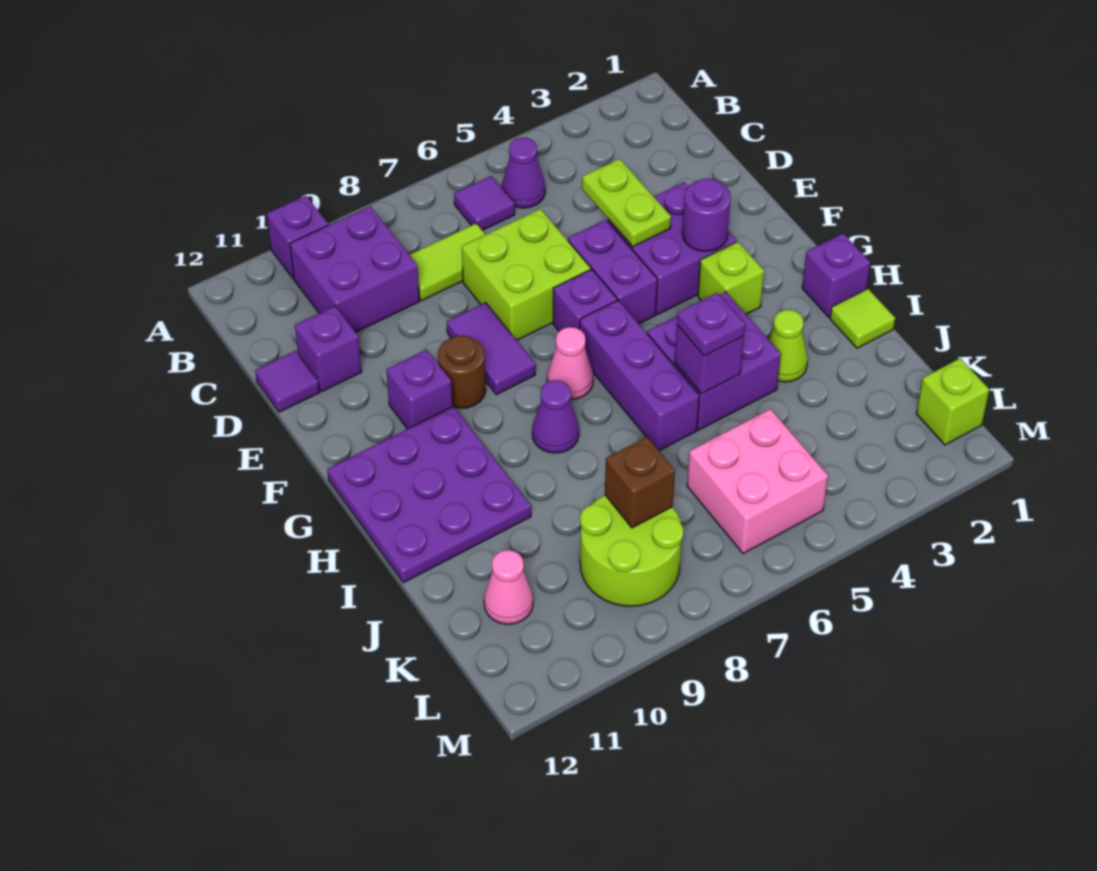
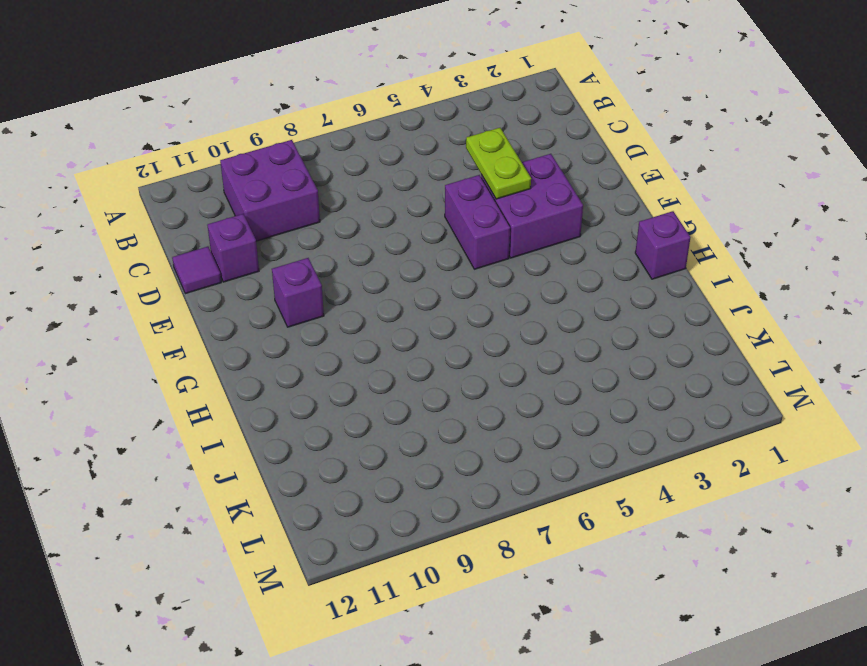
none -> purple brick A10 level 1
none -> purple cone B5 level 1
none -> purple tile B6 level 1
none -> lime tile C7:C8 level 1

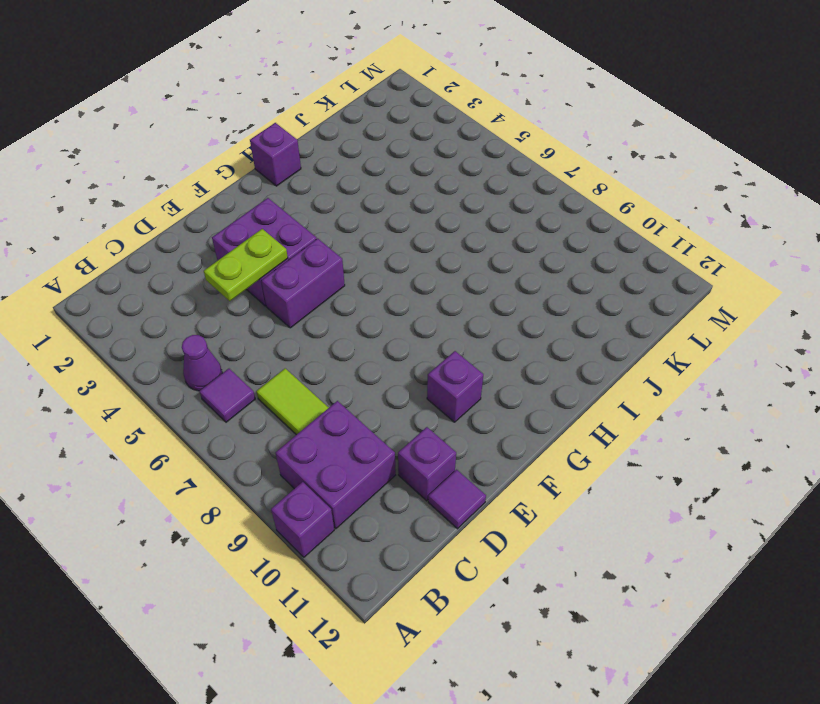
none -> lime brick D6:E7 level 1
none -> purple tile E8:F8 level 1
none -> purple brick F6 level 1
none -> brown round brick F9 level 1

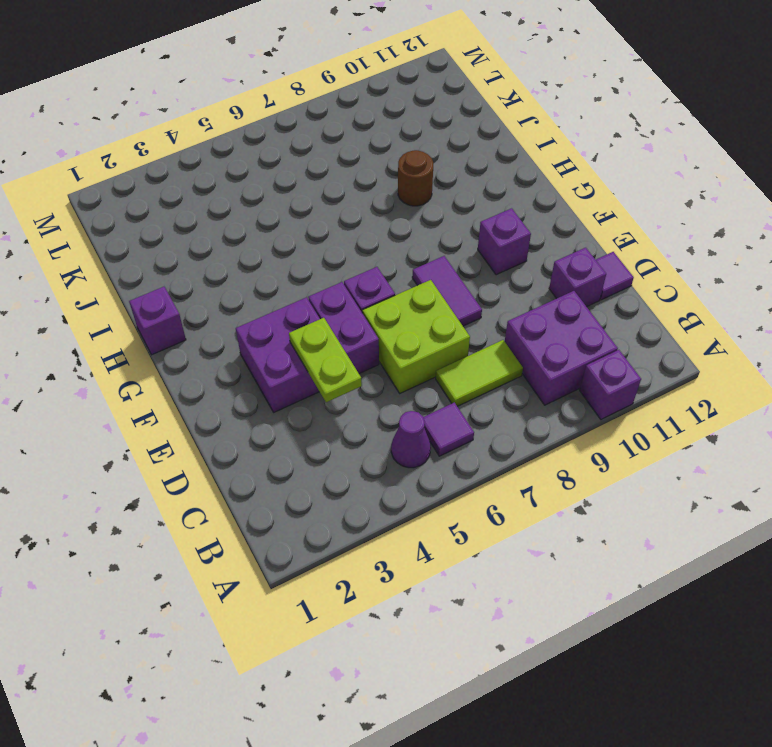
brown round brick I9 level 1 -> brown round brick F9 level 1
none -> lime brick G3 level 1
none -> purple brick G6:I6 level 1
none -> pink cone G7 level 1
none -> purple plate G10:I12 level 1

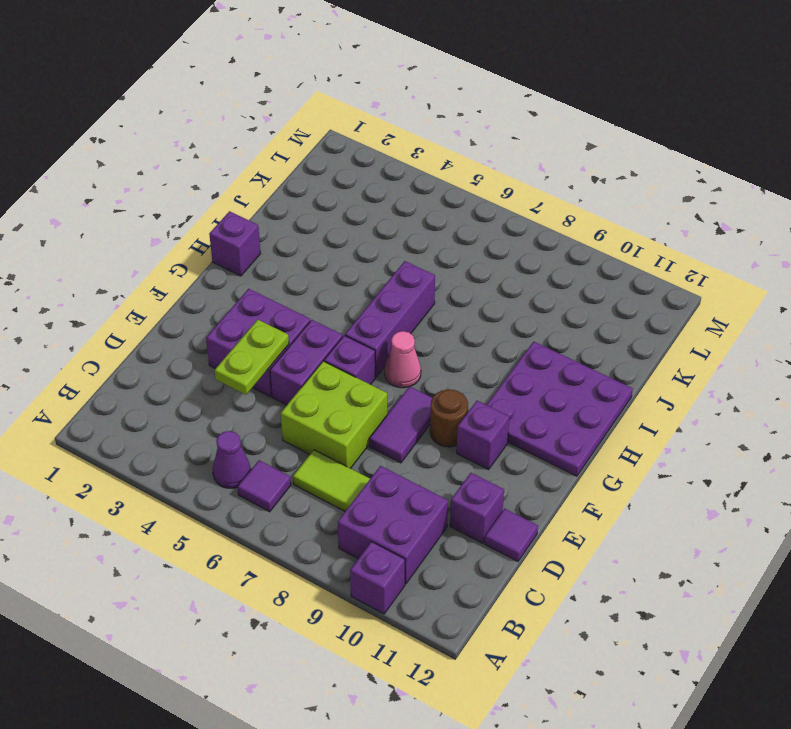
none -> lime brick G3 level 1
none -> purple brick H4:I5 level 1
none -> purple cone H8 level 1
none -> lime tile I1 level 1

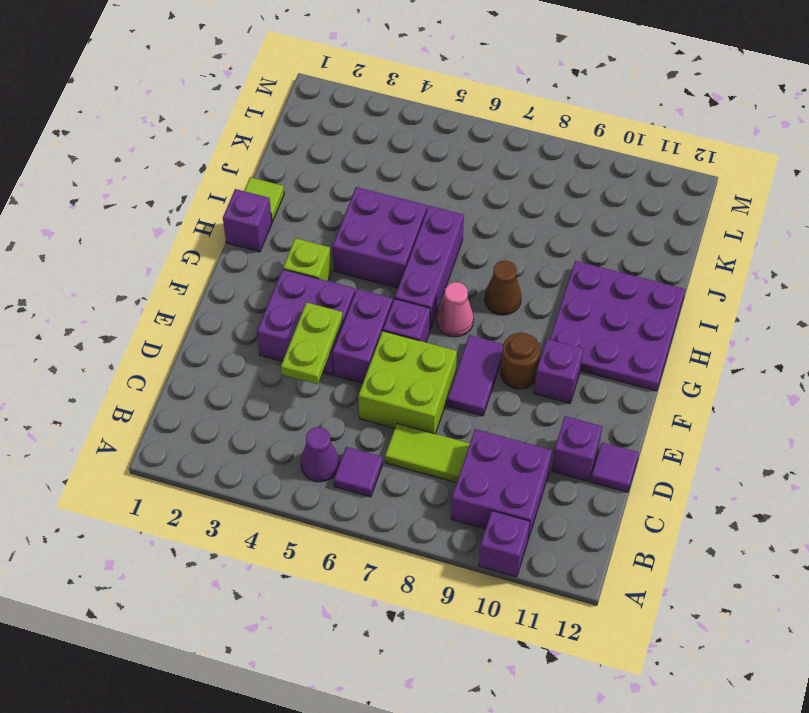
brown cone H8 level 1 -> purple cone H8 level 1
none -> lime cone I3 level 1
none -> pink brick K5:L6 level 1
none -> lime round brick K8:L9 level 1
none -> pink cone K11 level 1

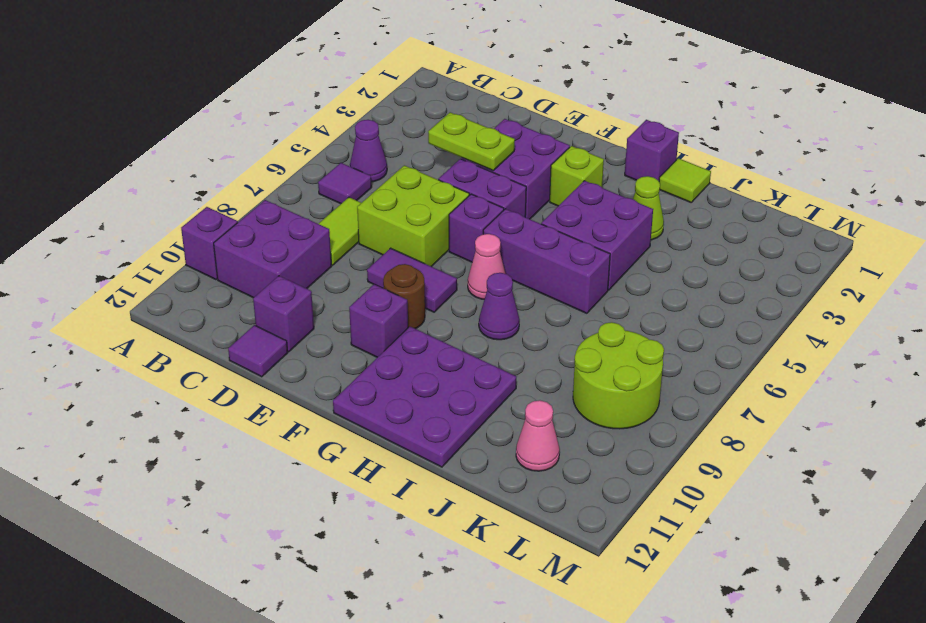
none -> pink brick K5:L6 level 1
none -> lime brick L1 level 1
none -> purple round brick F3 level 2
none -> purple brick I5 level 2

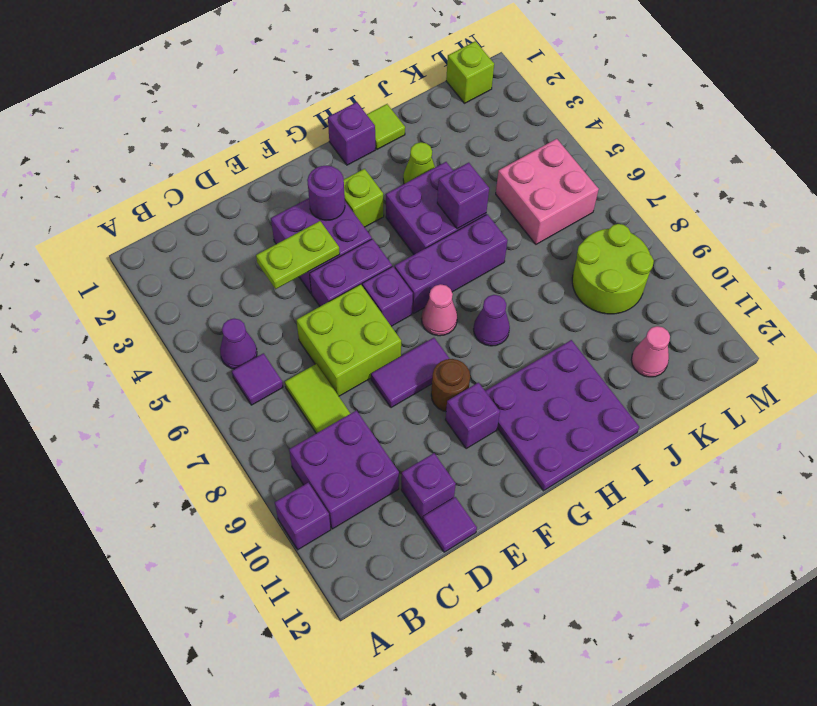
none -> brown brick K8 level 2
none -> purple plate I5 level 3

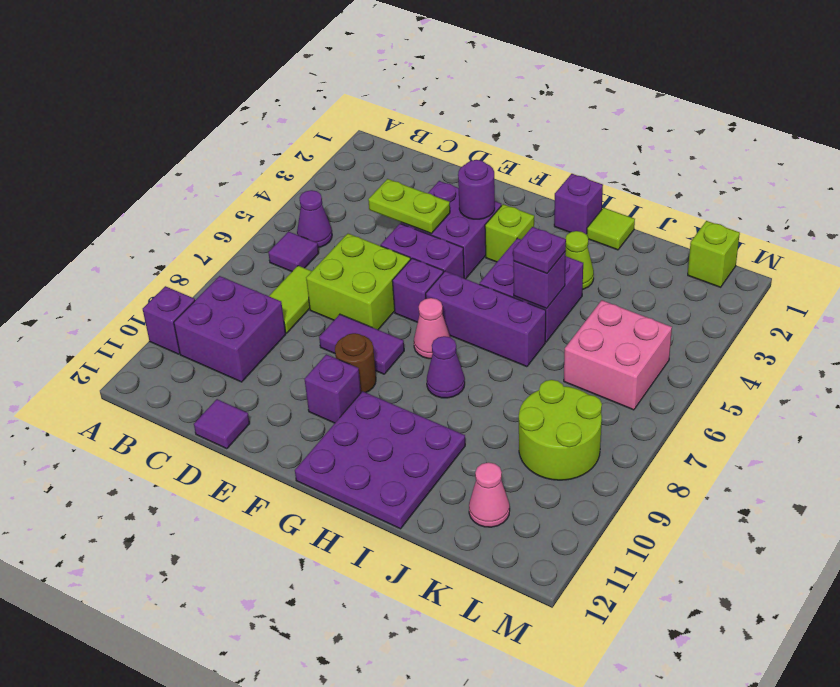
none -> purple brick D11 level 1
none -> brown brick K8 level 2

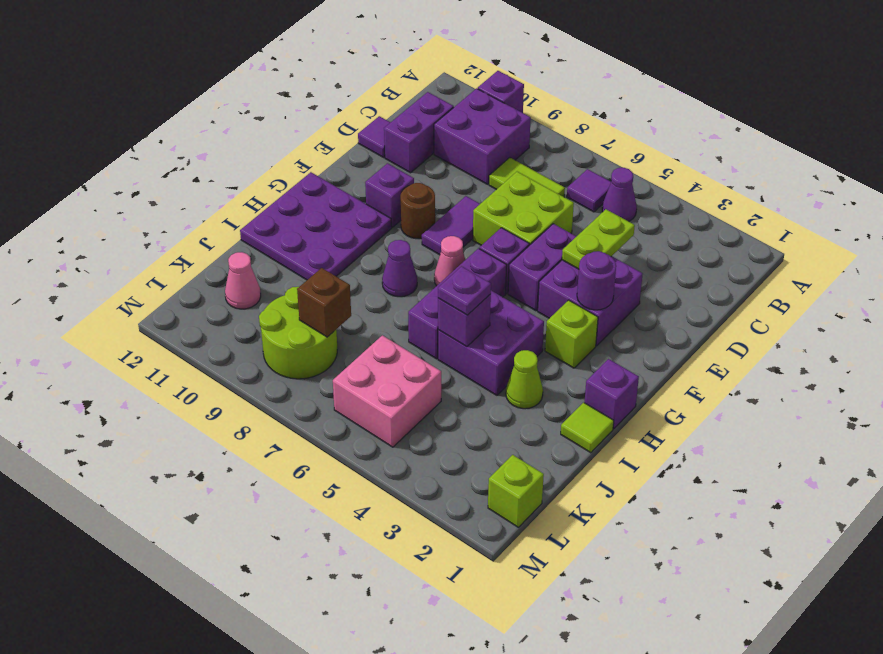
purple brick C11:D11 level 1 -> purple brick D11 level 1

